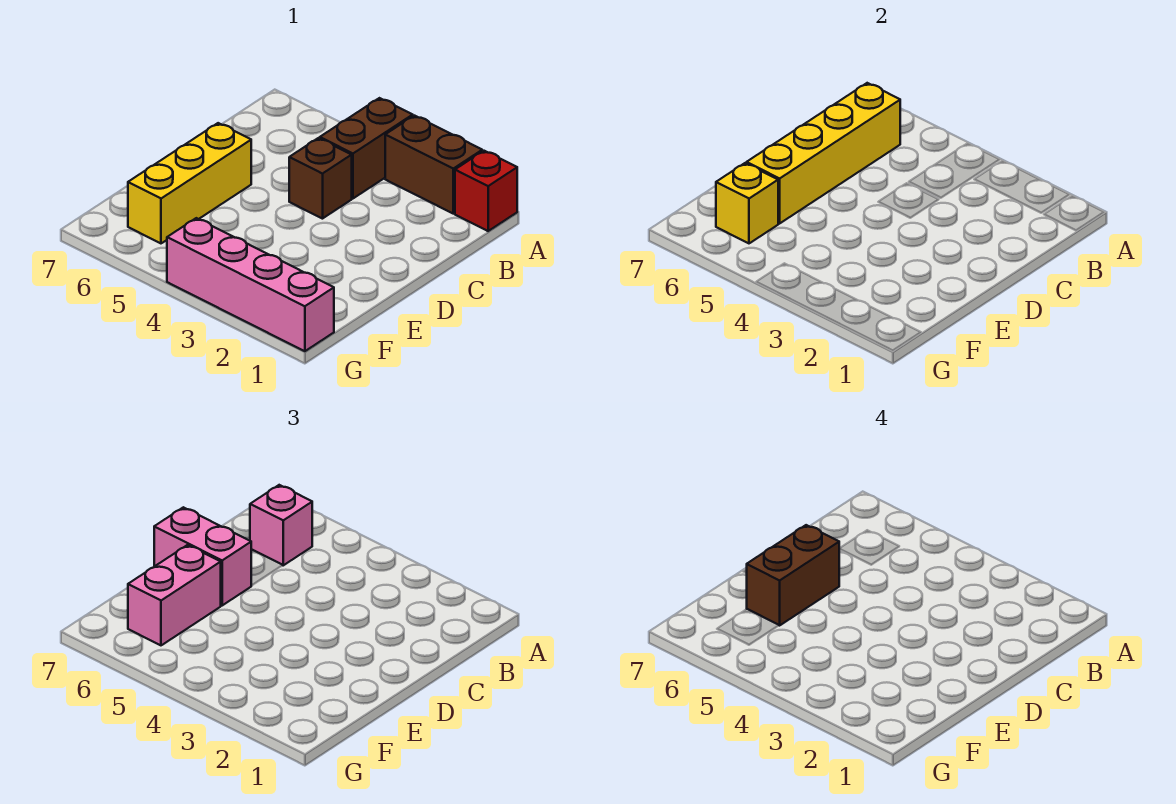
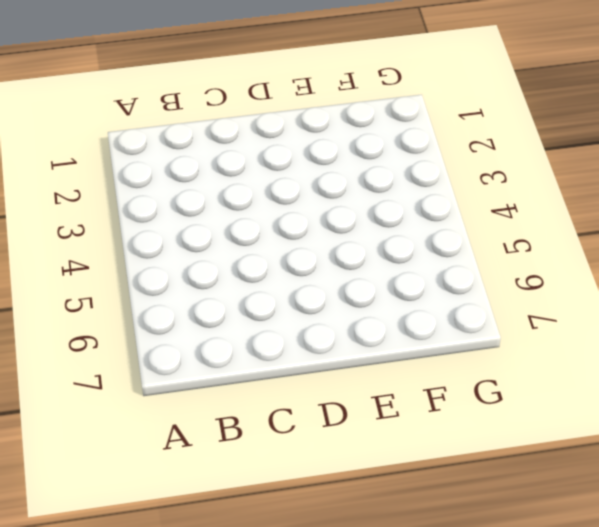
none -> red brick A1 level 1
none -> brown brick A2:A3 level 1
none -> brown brick A4:B4 level 1

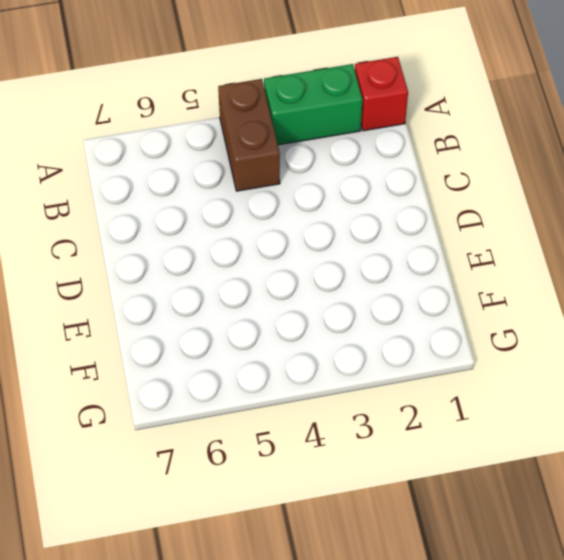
green brick A2:A3 level 1 -> brown brick A2:A3 level 1
none -> brown brick C4 level 1
none -> yellow brick D6:F6 level 1
none -> pink brick G1:G4 level 1

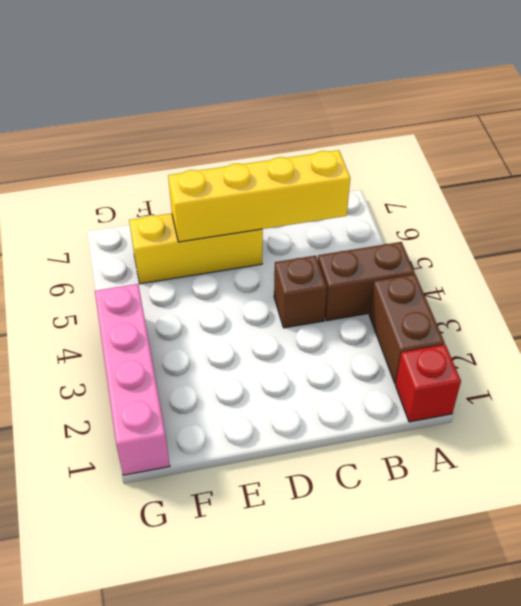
none -> yellow brick F6 level 2
none -> pink brick B6 level 3
none -> pink brick D6:D7 level 3

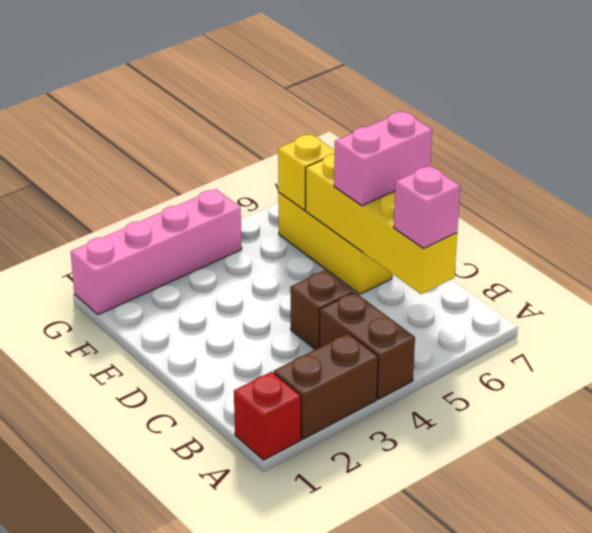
none -> pink brick E6:F6 level 3
none -> brown brick D6:E6 level 4

